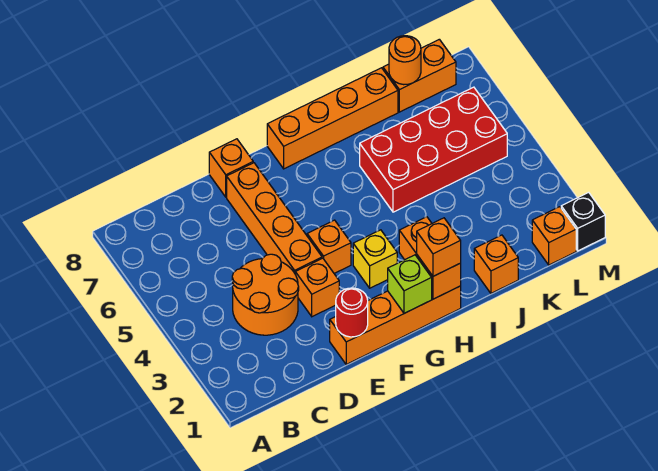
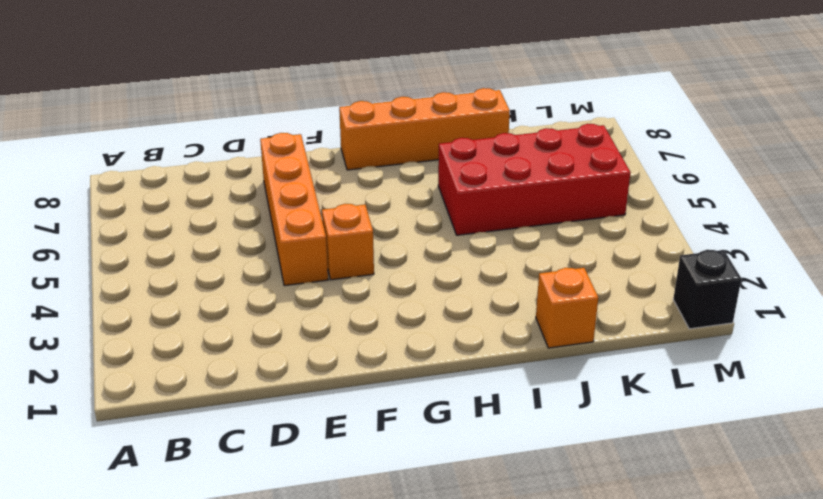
none -> orange round brick C3:D4 level 1
none -> orange brick E1:H1 level 1
none -> orange brick E3 level 1

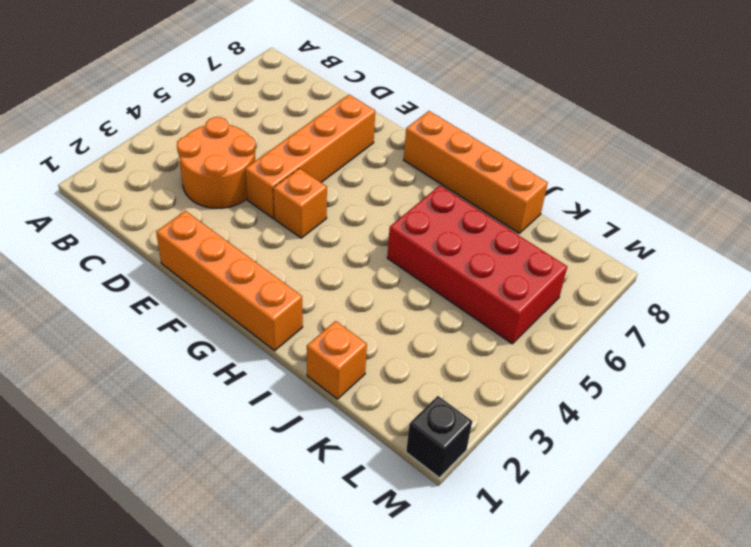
none -> orange brick E3 level 1
none -> orange brick E8 level 1
none -> yellow brick G3 level 1

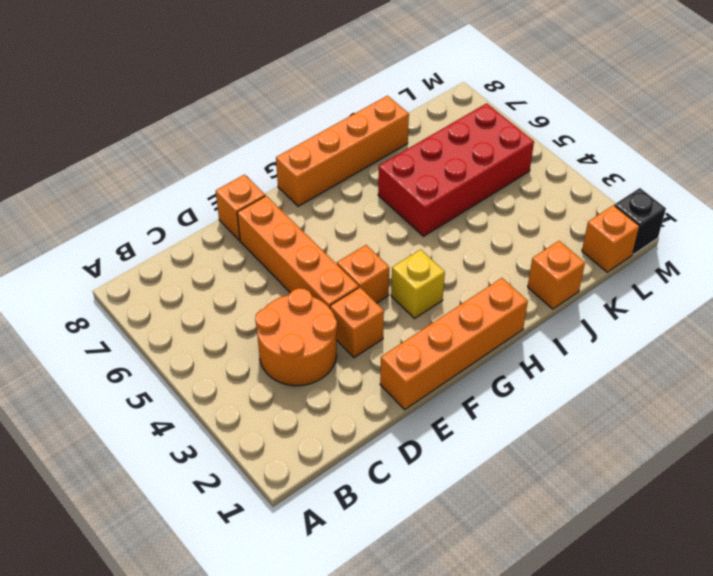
none -> orange brick K8:L8 level 1
none -> red round brick E1 level 2
none -> lime brick G1 level 2

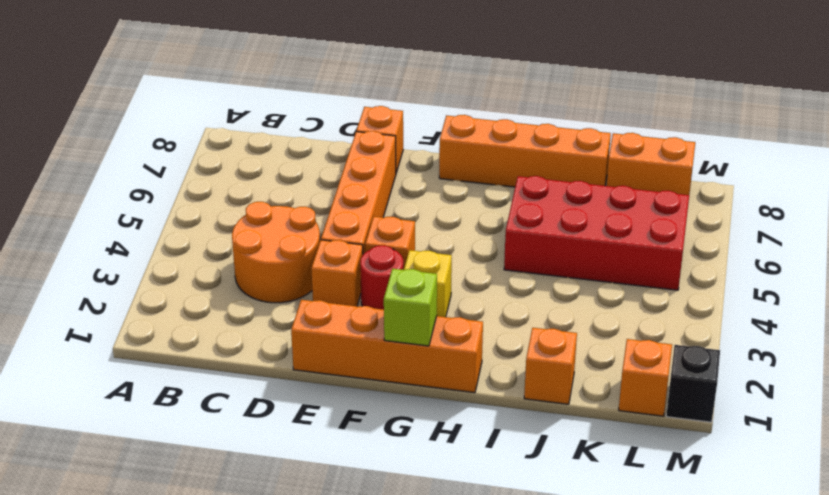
red round brick F3 level 1 -> red round brick E1 level 2
none -> orange brick H1:H2 level 2
none -> orange round brick K8 level 2
none -> orange brick H1 level 3

